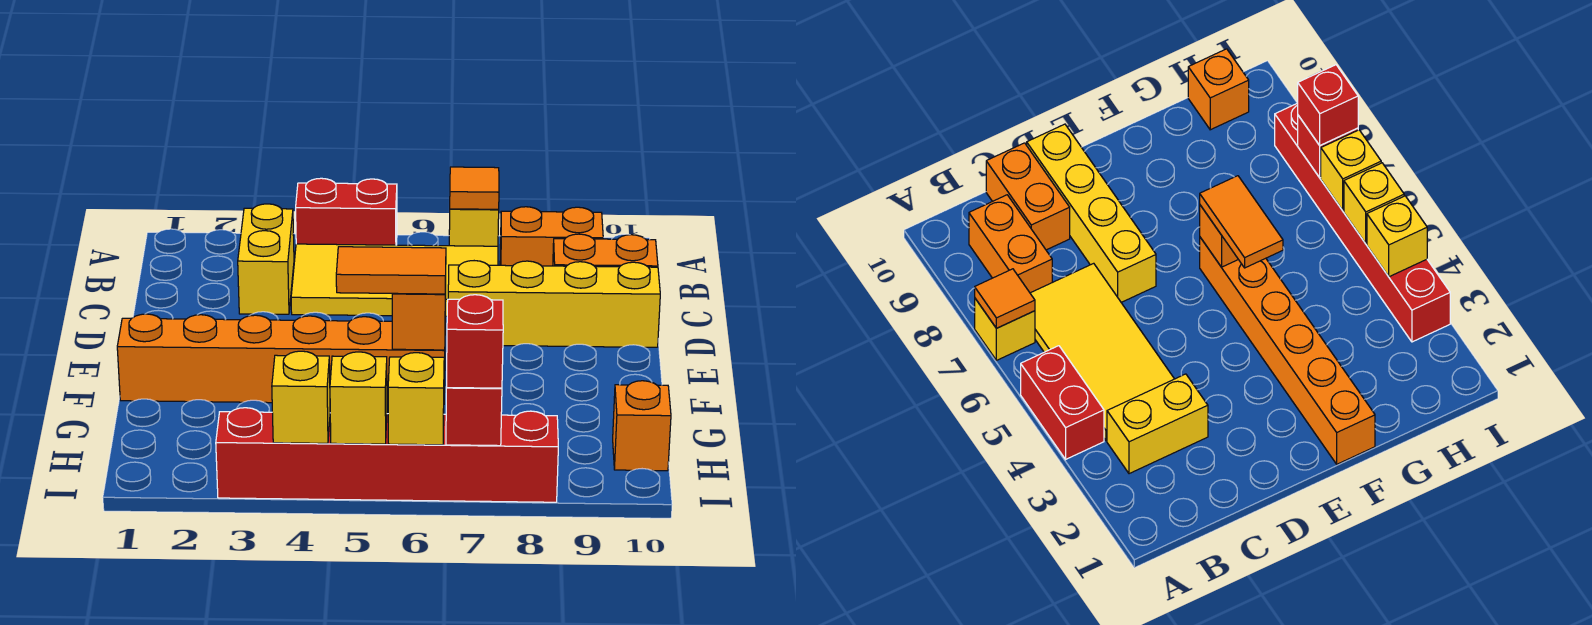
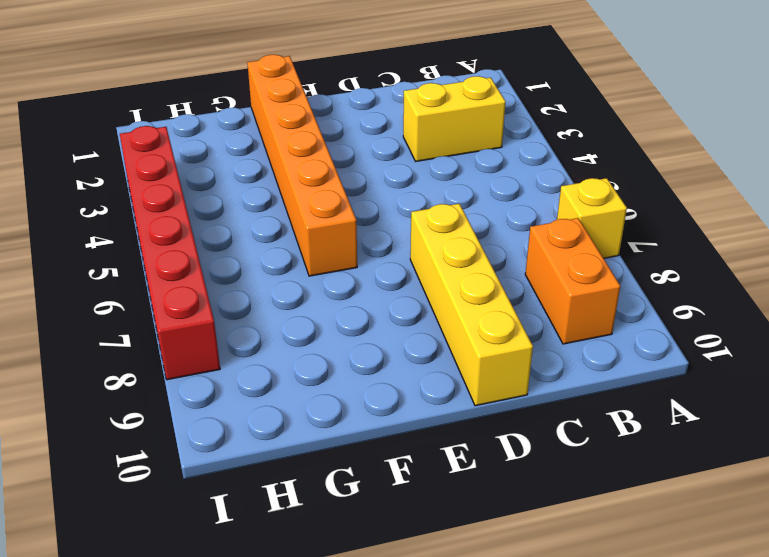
none -> red brick A4:A5 level 1
none -> yellow tile B4:C7 level 1
none -> orange brick C9:C10 level 1

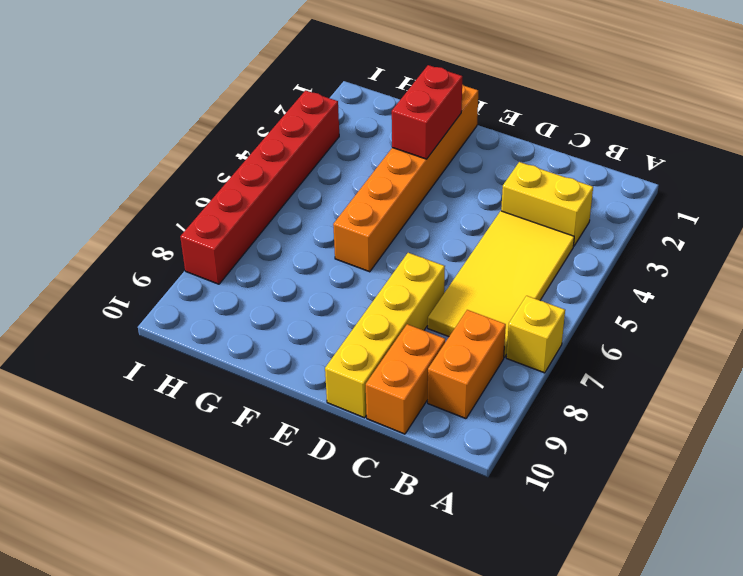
red brick F2:F3 level 2 -> red brick A4:A5 level 1
none -> orange brick H10 level 1
none -> orange tile A7 level 2
none -> orange brick F6 level 2

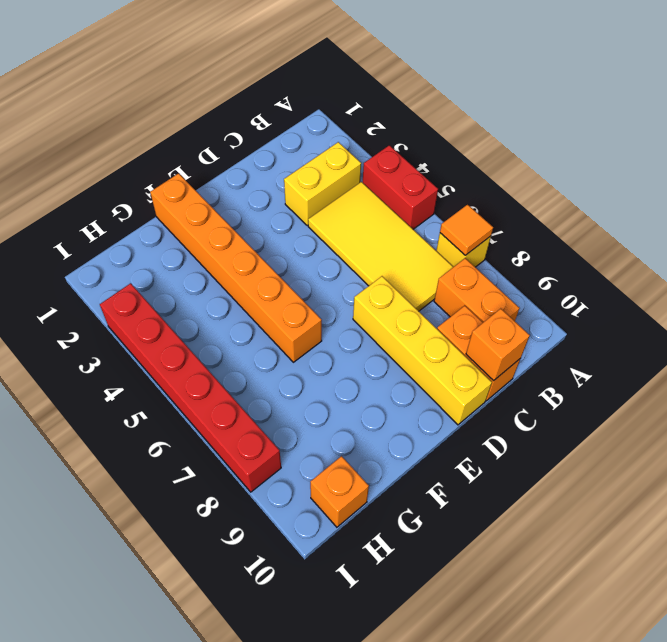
orange brick C10 level 2 -> orange brick F6 level 2
none -> yellow brick I4 level 2
none -> yellow brick I5 level 2
none -> yellow brick I6 level 2

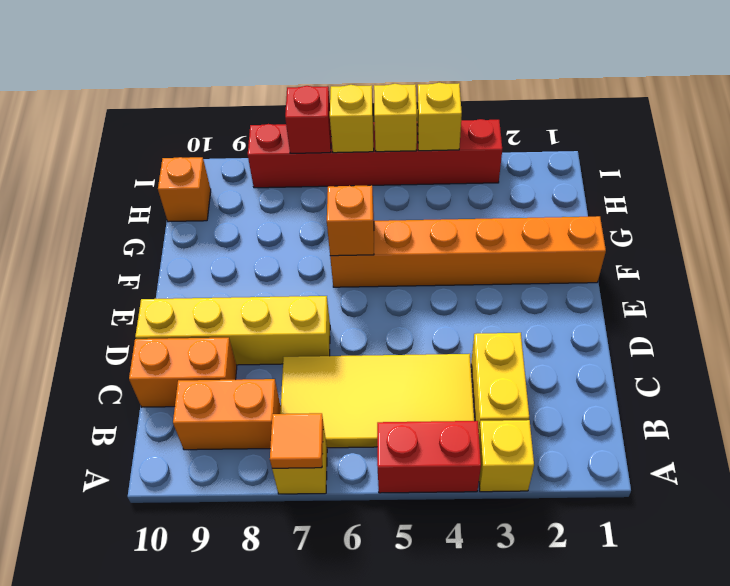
yellow brick A3 level 1 -> none
none -> orange tile F5:F6 level 3
none -> red brick I7 level 3

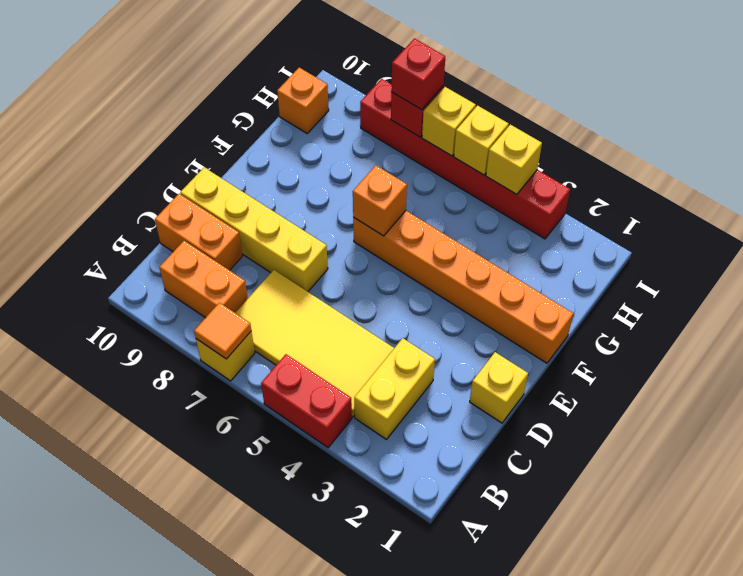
yellow brick D1 level 1 -> none
none -> orange tile F5:F6 level 3

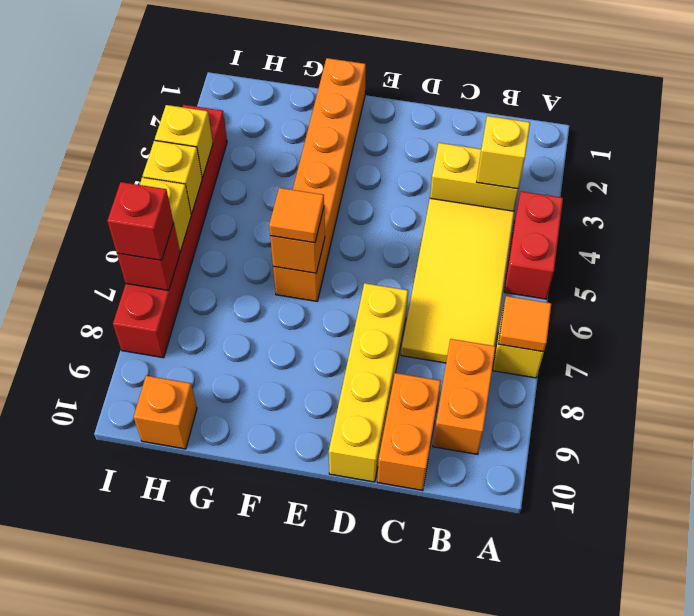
yellow brick B3 level 2 -> none
orange tile F6 level 3 -> orange tile F5:F6 level 3

